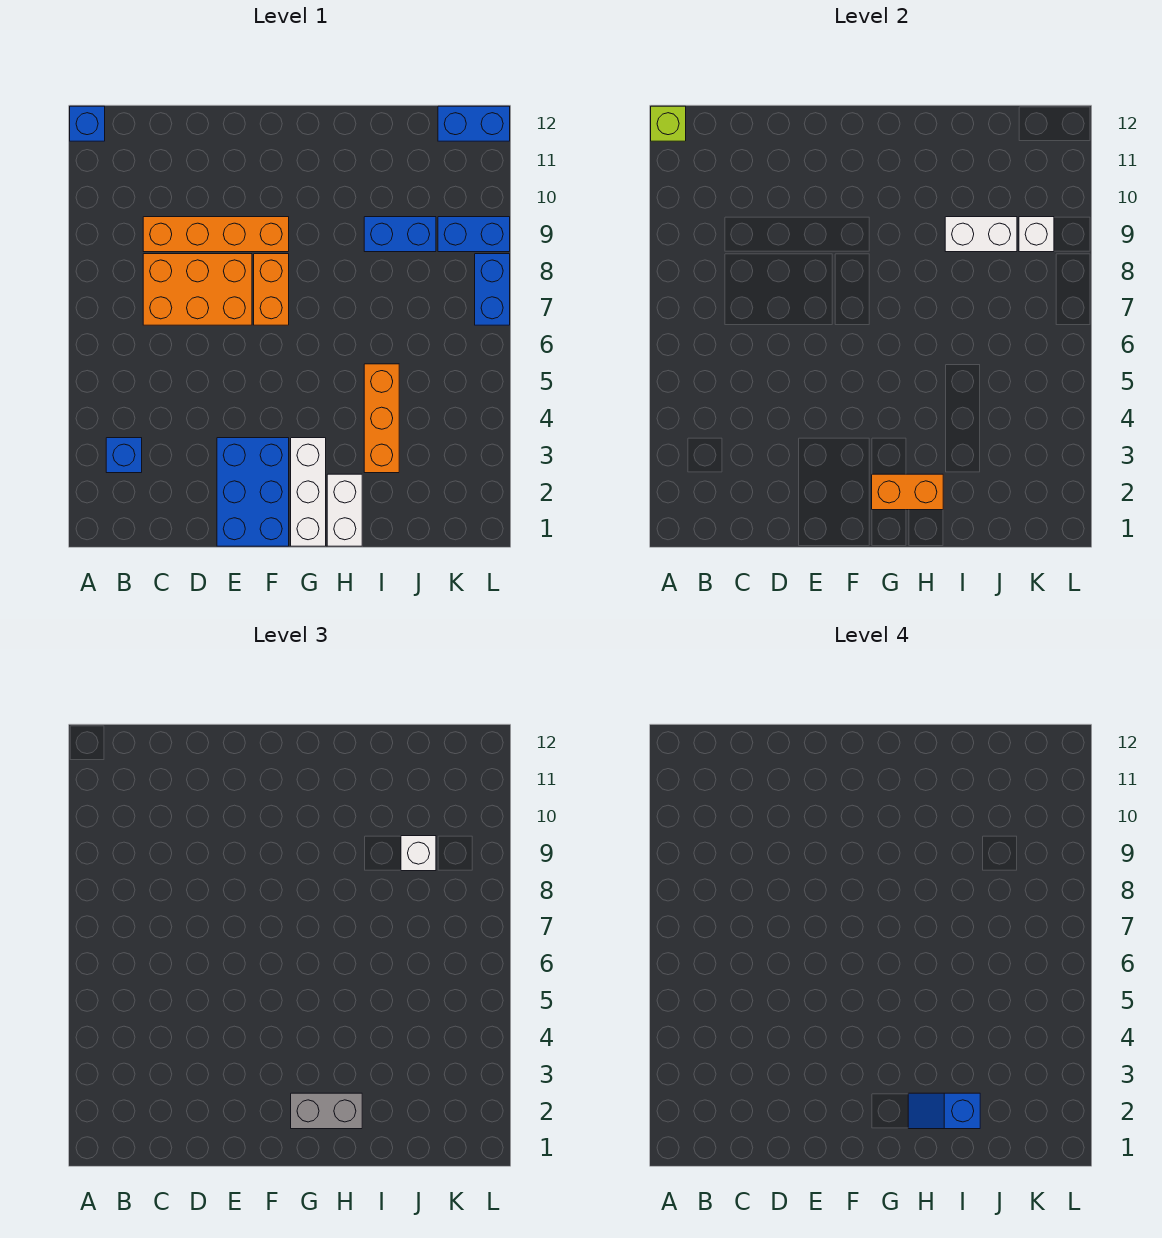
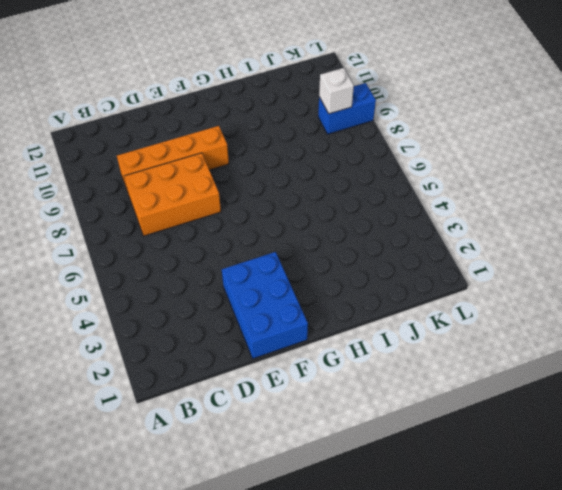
none -> blue brick A12 level 1
none -> blue brick B3 level 1
none -> orange brick F7:F8 level 1

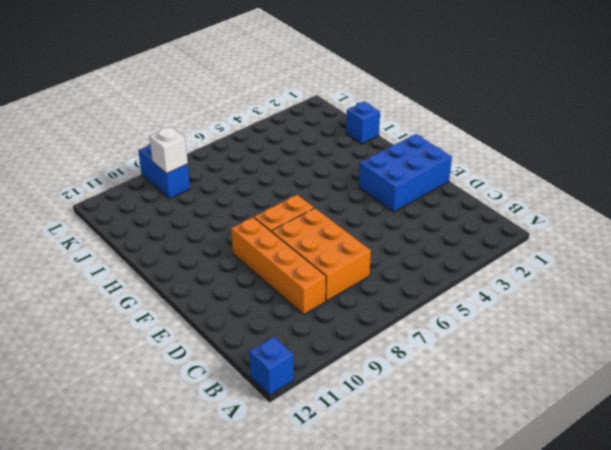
blue brick I1 level 1 -> blue brick B3 level 1
none -> white brick G1:G3 level 1
none -> white brick H1:H2 level 1
none -> orange brick I3:I5 level 1

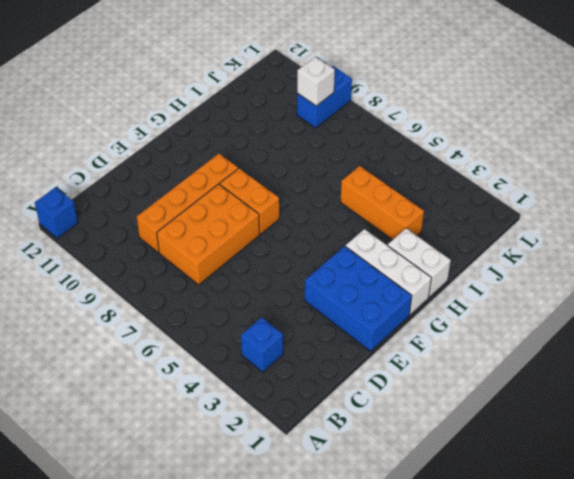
none -> blue brick I9:J9 level 1
none -> blue brick K12:L12 level 1
none -> blue brick L7:L8 level 1

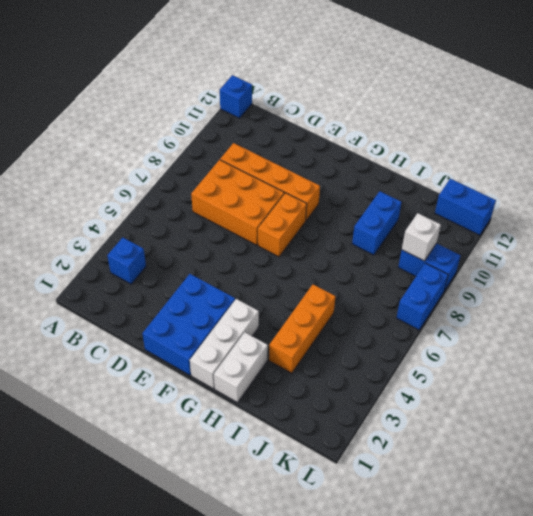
blue brick I9:I10 level 1 -> blue brick I9:J9 level 1
none -> lime brick A12 level 2
none -> orange brick G2:H2 level 2
none -> white brick I9:J9 level 2

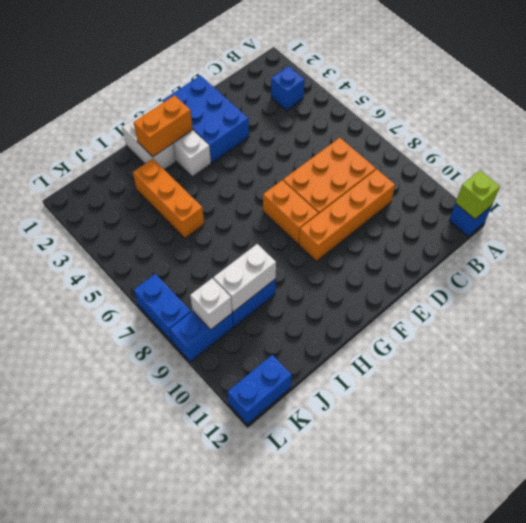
none -> grey brick G2:H2 level 3
none -> white brick J9 level 3
none -> blue slope H2:I2 level 4 top I

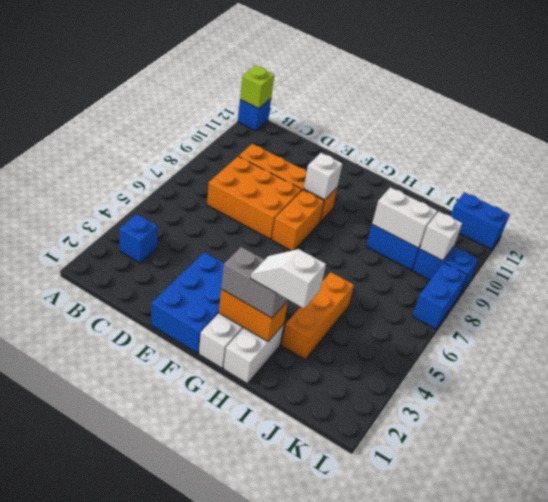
white brick F9 level 2 -> white brick J9 level 3
white slope H2:I2 level 4 top I -> blue slope H2:I2 level 4 top I

